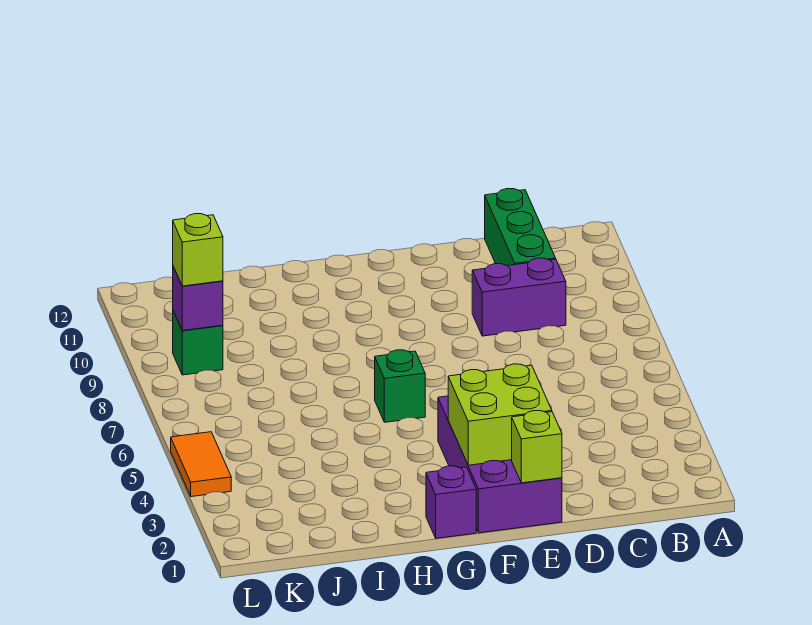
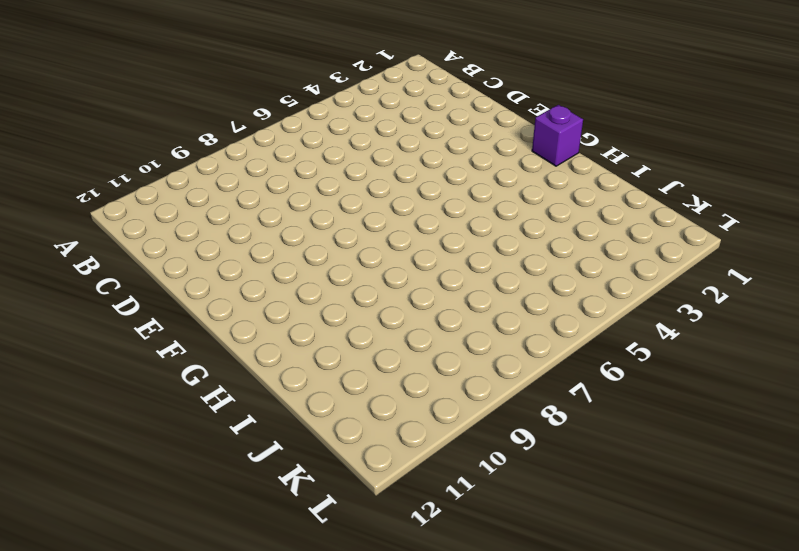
none -> purple brick C9:D9 level 1
none -> green brick C10:C12 level 1

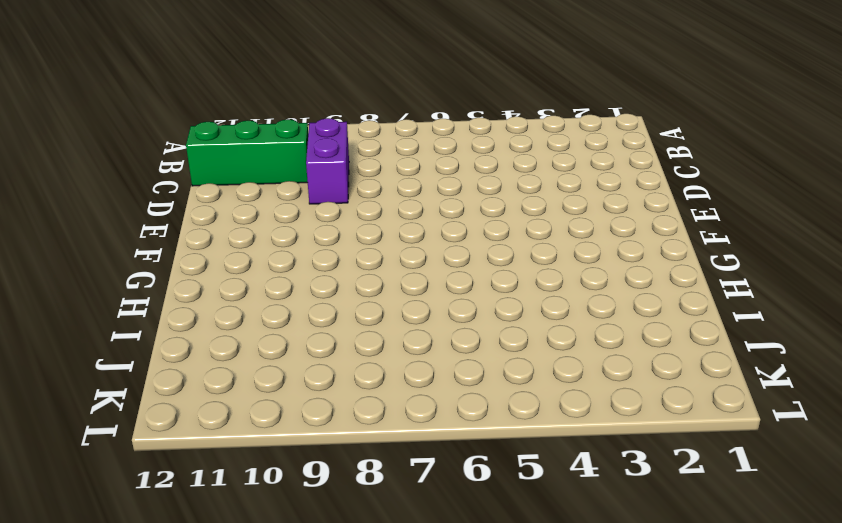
none -> purple brick E1:F4 level 1
none -> purple brick G1 level 1

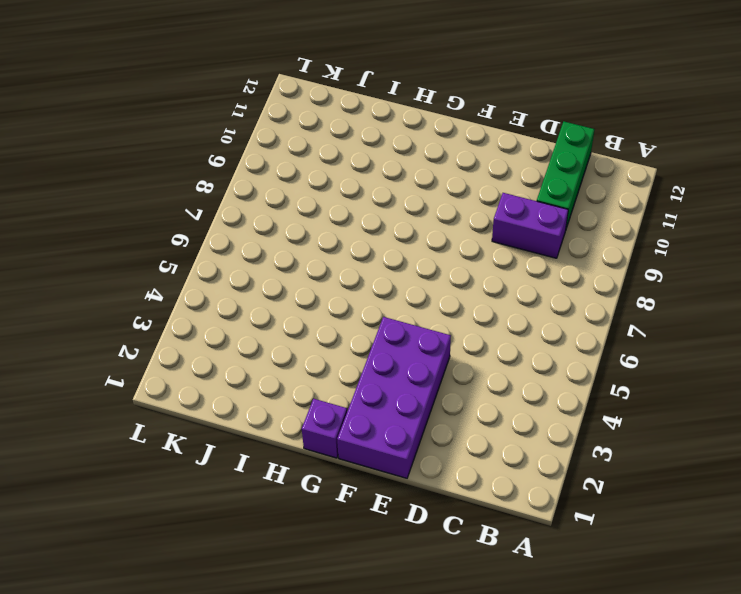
none -> green brick G6 level 1
none -> green brick K9 level 1

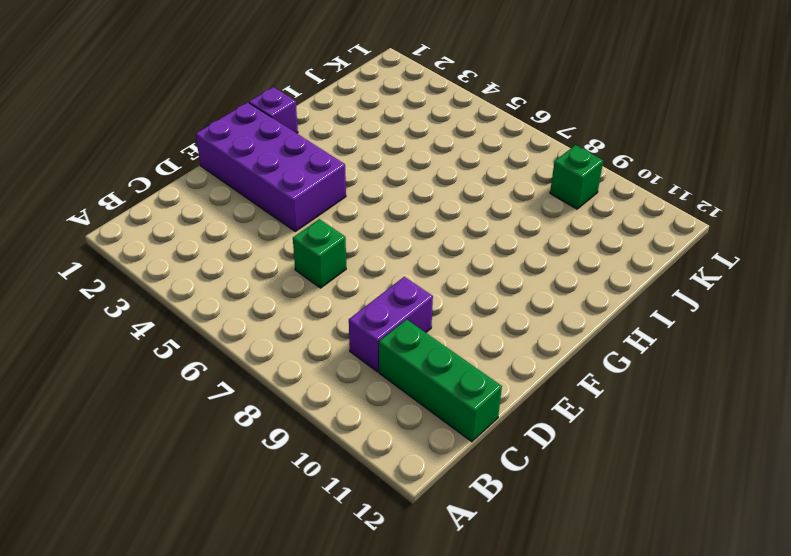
green brick D6 level 1 -> green brick G6 level 1
none -> orange tile L4:L5 level 1
none -> lime brick E1 level 2

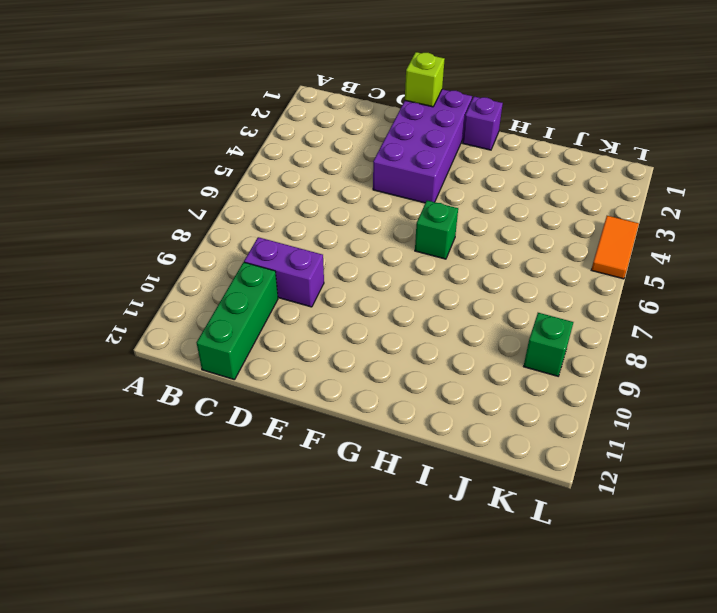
none -> lime brick E2:F3 level 2
none -> purple brick K9 level 2

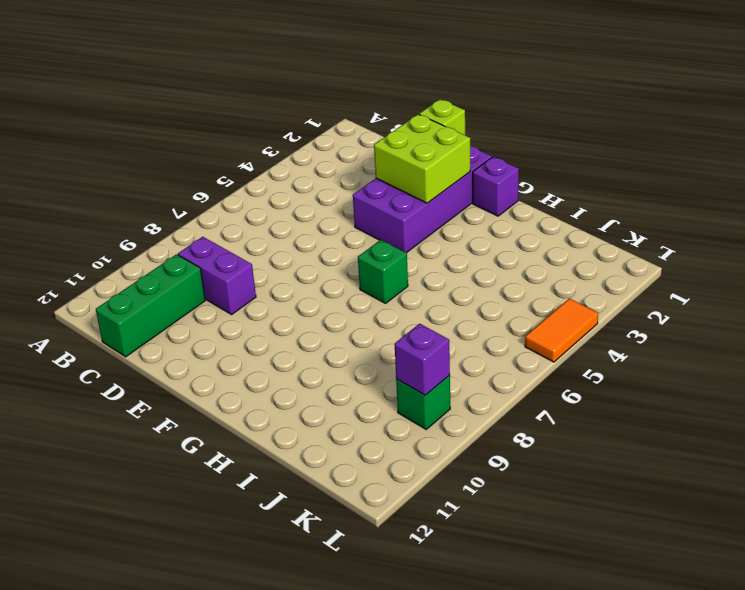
none -> lime brick K9 level 3

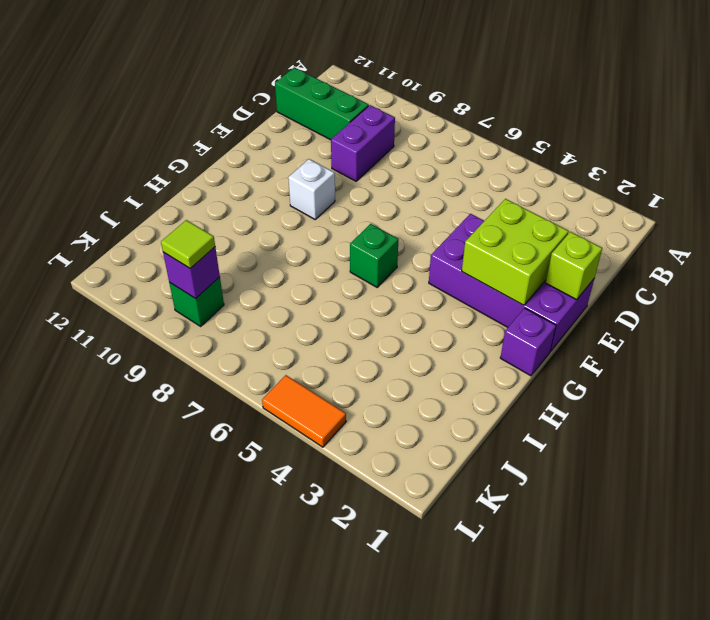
white brick F9 level 1 -> none
lime tile K9 level 3 -> lime brick K9 level 3

